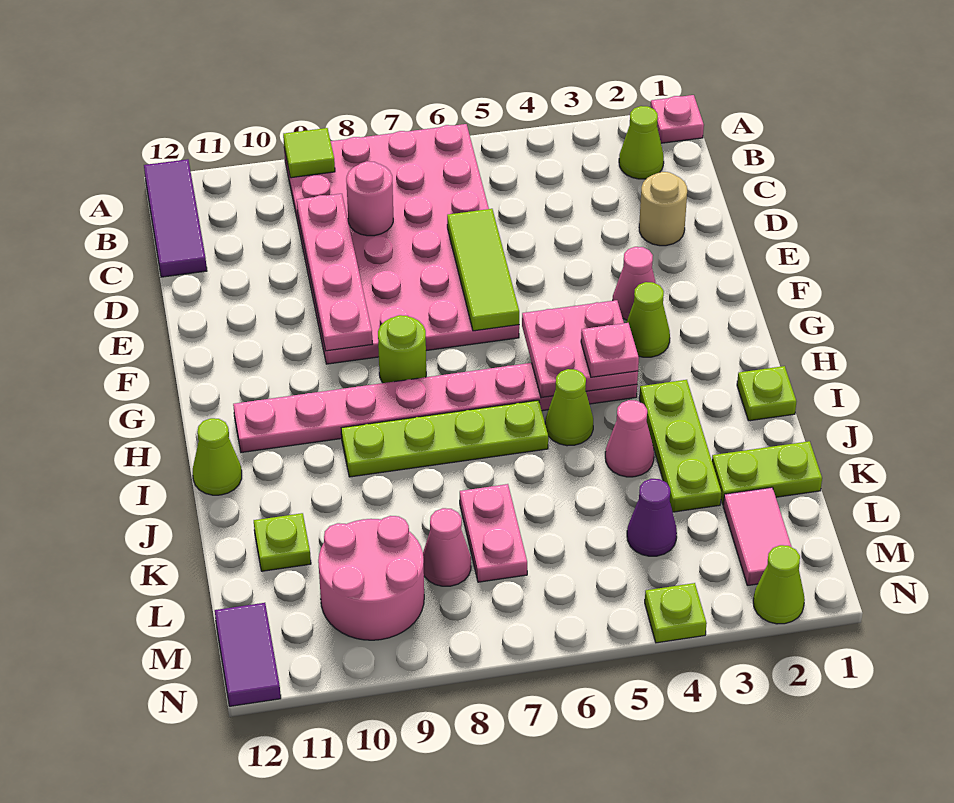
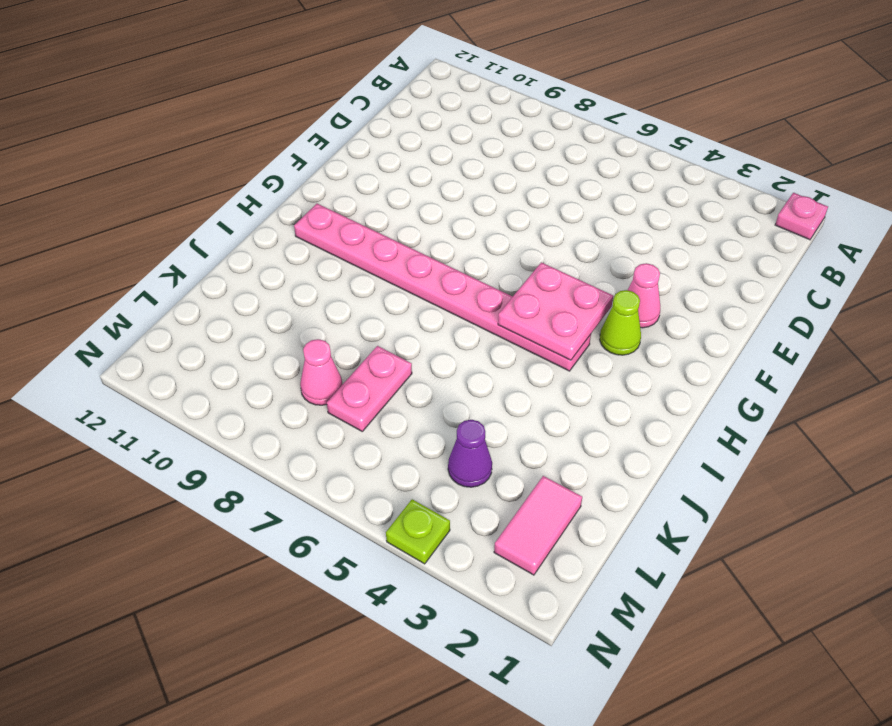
none -> pink plate A6:F9 level 1
none -> purple tile A12:C12 level 1
none -> lime cone B2 level 1
none -> tan round brick D2 level 1

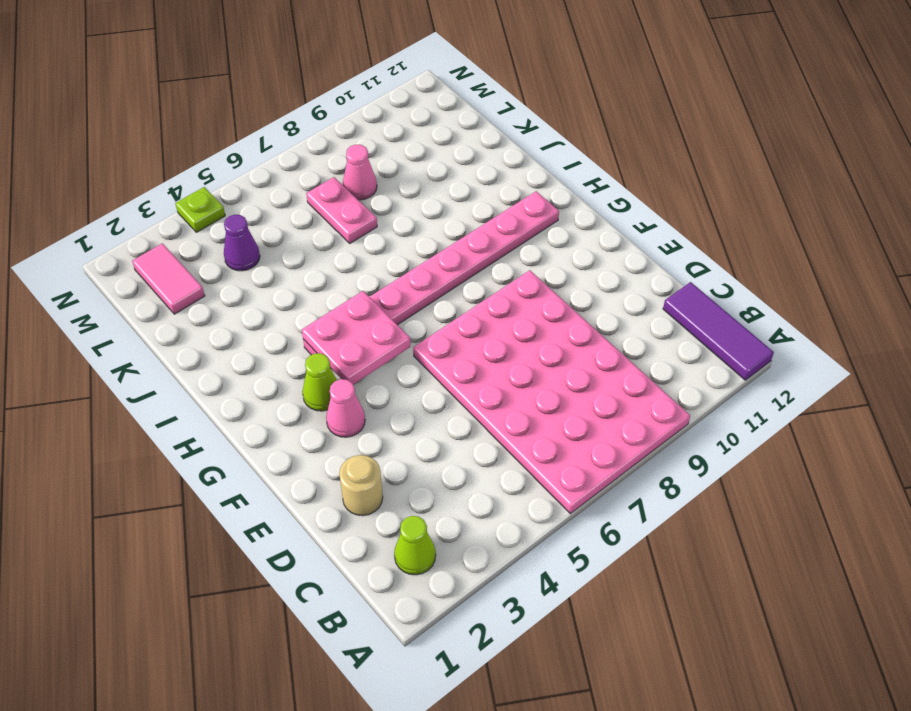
none -> pink plate A1 level 1
none -> lime round brick G8 level 1
none -> lime plate I1 level 1
none -> lime plate I3:K3 level 1

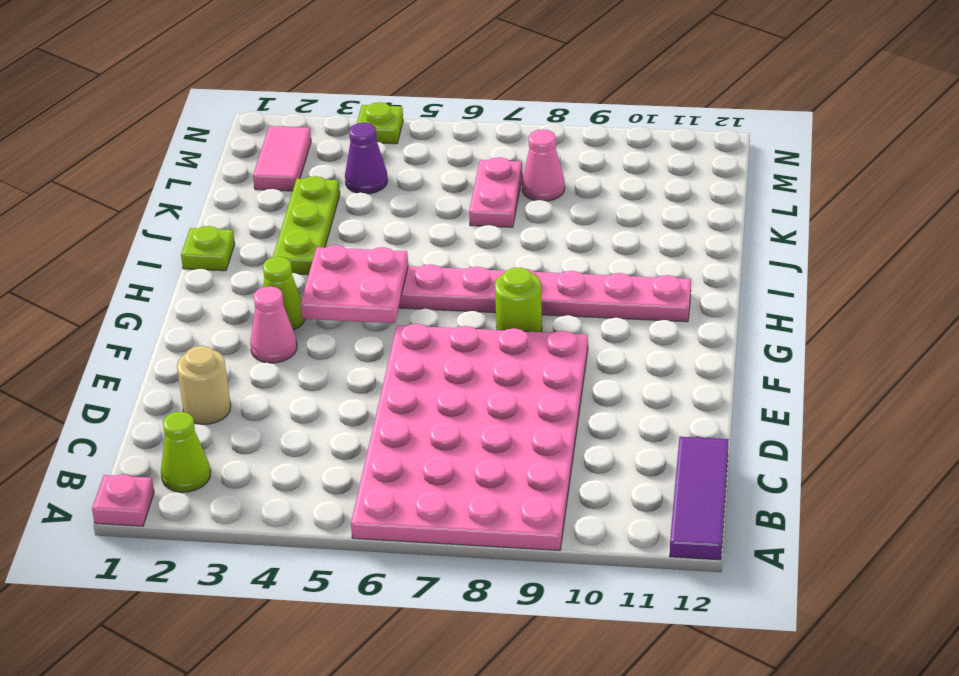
none -> lime cone I5 level 1
none -> lime plate I6:I9 level 1
none -> lime cone I12 level 1
none -> pink cone J4 level 1

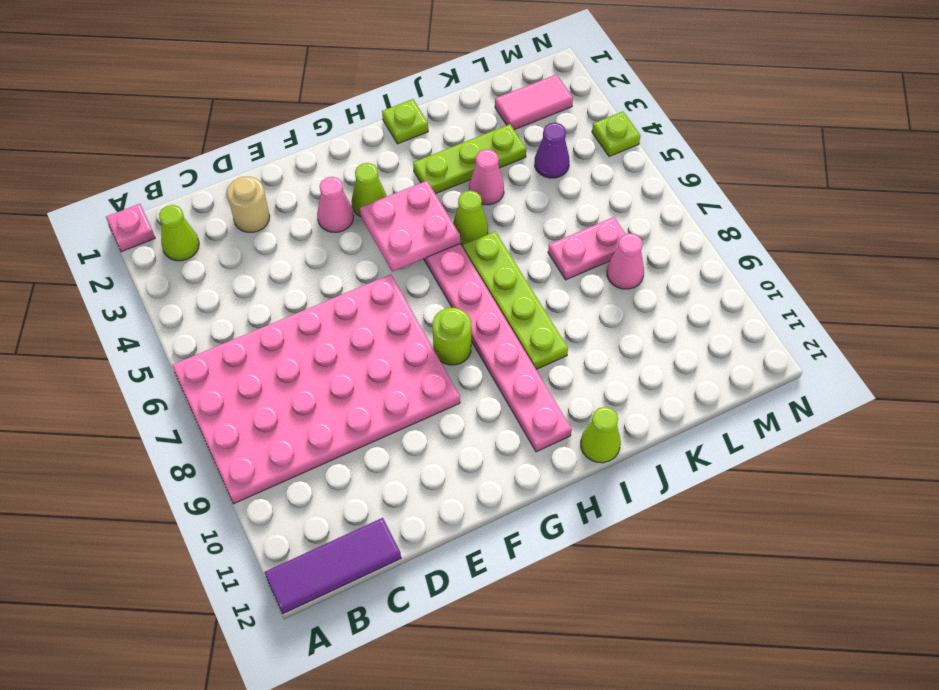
none -> lime plate K1:K2 level 1
none -> lime plate K11 level 1
none -> pink round brick L9:M10 level 1
none -> purple tile M12:N12 level 1

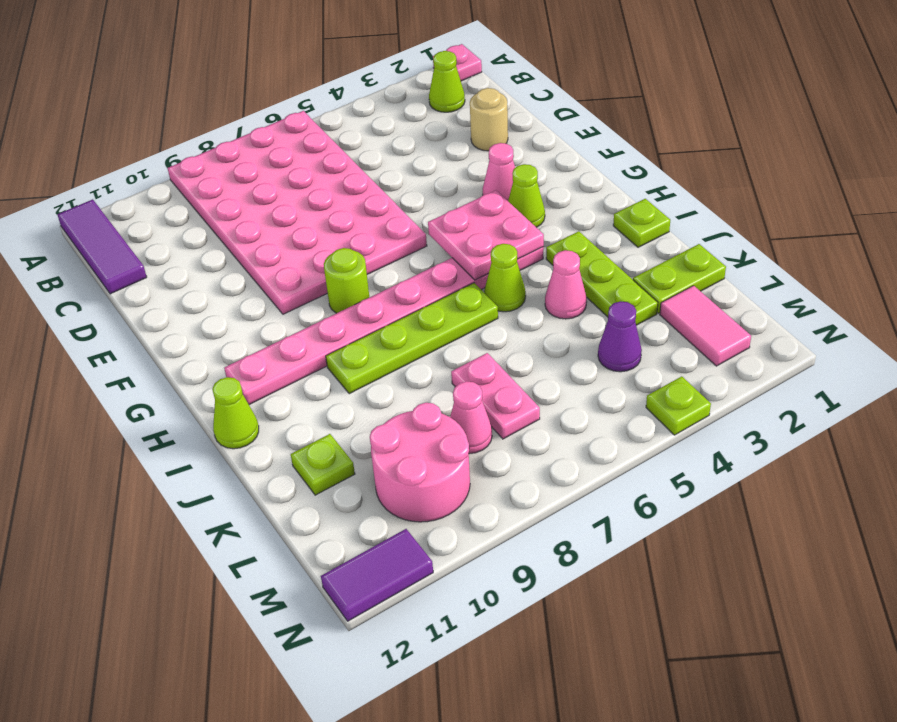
purple tile N11:N12 level 1 -> purple tile M12:N12 level 1
none -> lime cone N2 level 1
none -> lime tile A9 level 2
none -> pink round brick C8 level 2
none -> pink plate C9:F9 level 2

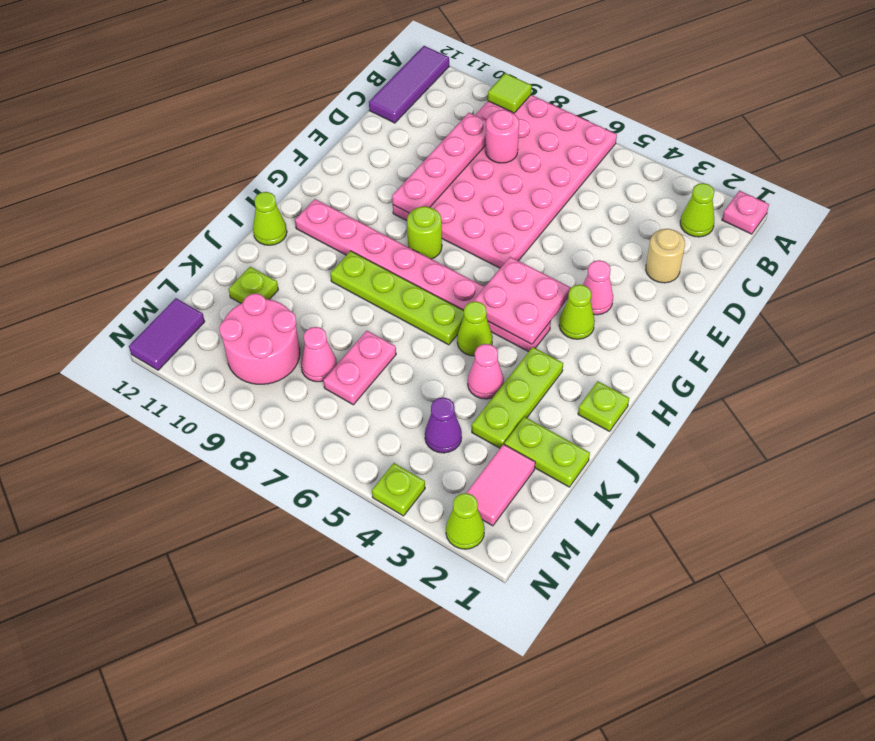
none -> lime tile D6:F6 level 2
none -> pink plate H4 level 3

